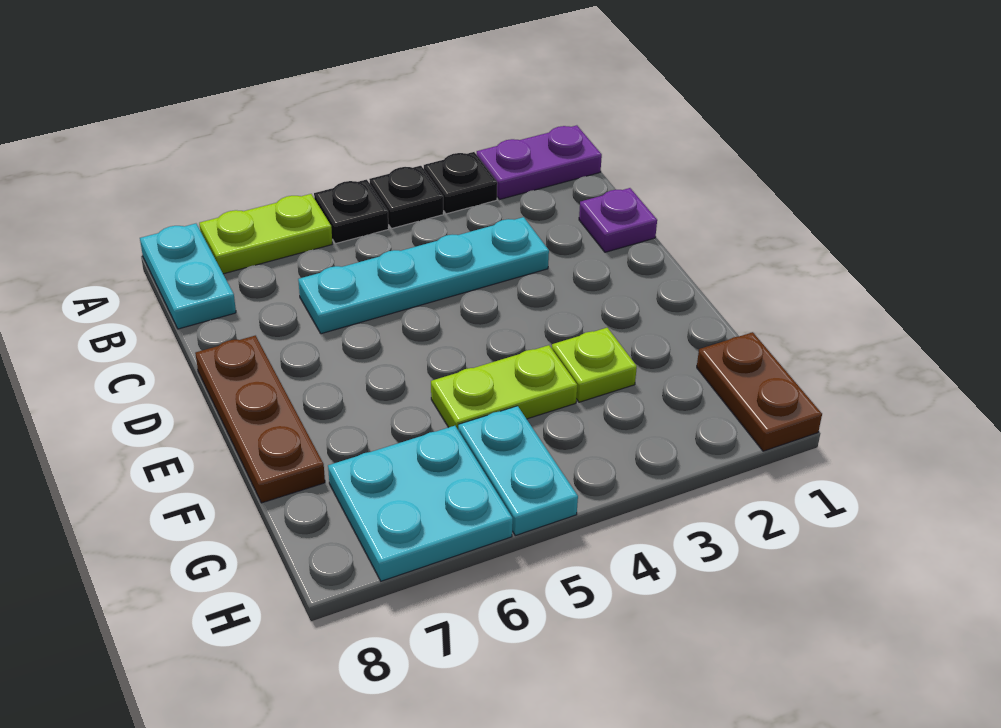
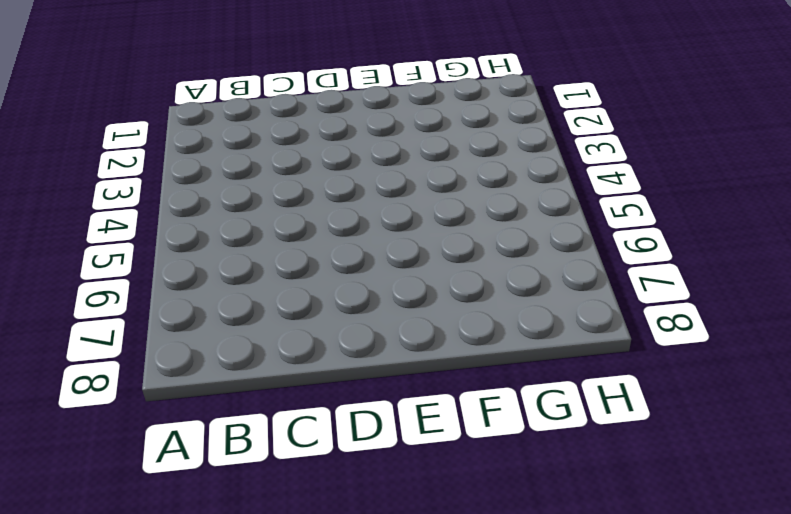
none -> purple plate A1:A2 level 1
none -> black plate A3 level 1
none -> black plate A4 level 1

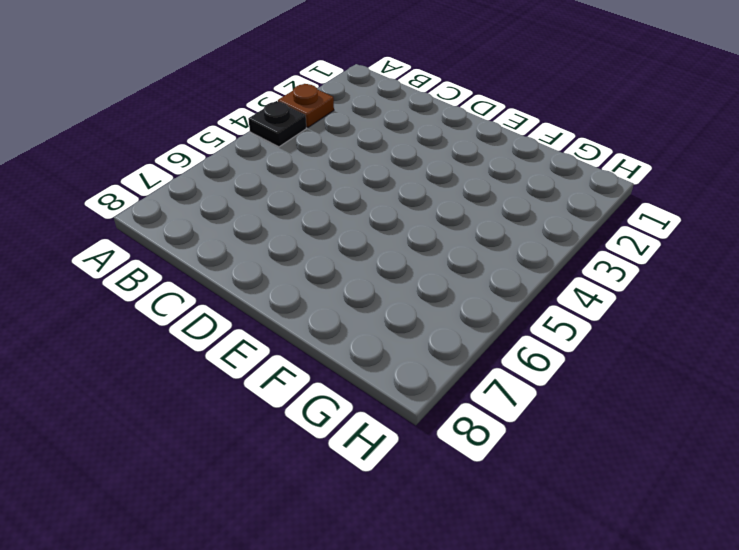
brown plate A3 level 1 -> black plate A3 level 1
none -> purple plate A1:A2 level 1
none -> black plate A5 level 1
none -> lime plate A6:A7 level 1

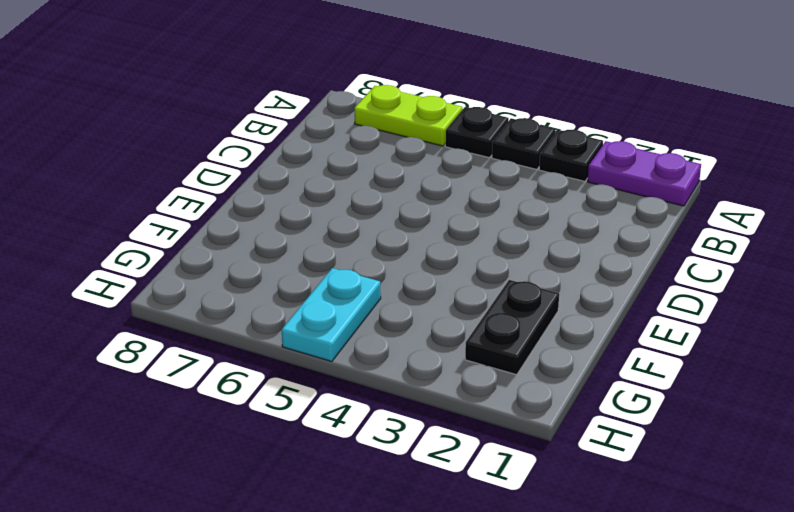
black plate F2:G2 level 1 -> none
none -> cyan plate A8:B8 level 1
none -> purple plate C1 level 1
none -> cyan plate C3:C6 level 1

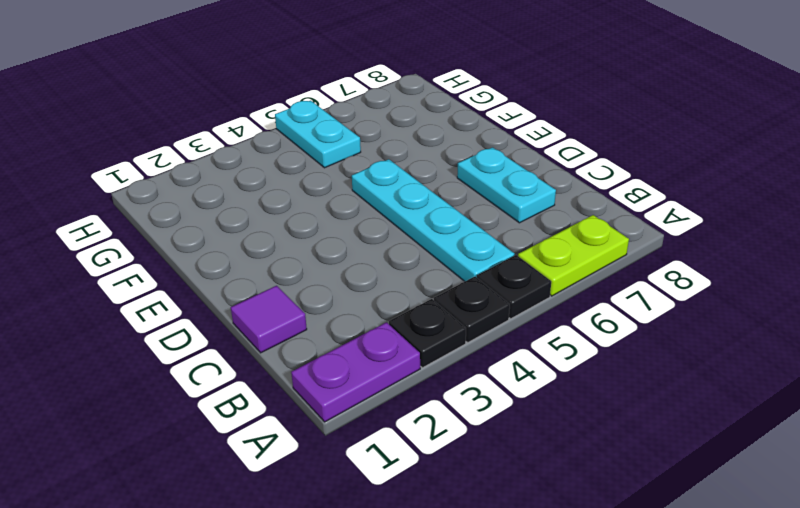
cyan plate B5:E5 level 1 -> cyan plate C3:C6 level 1
purple tile C1 level 1 -> purple plate C1 level 1
cyan plate C7:D7 level 1 -> cyan plate A8:B8 level 1
none -> brown plate D8:F8 level 1
none -> lime plate F3 level 1
none -> lime plate F4:F5 level 1

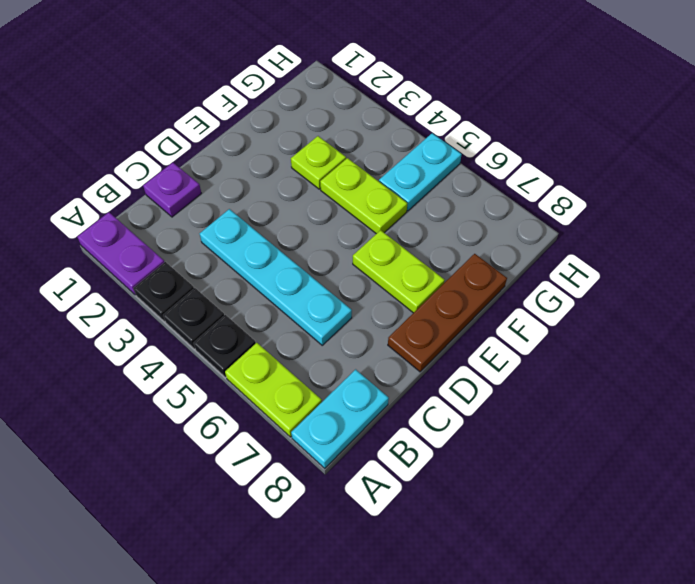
lime plate E6:E7 level 1 -> none
none -> brown plate G1:H1 level 1
none -> cyan plate G6:H7 level 1

